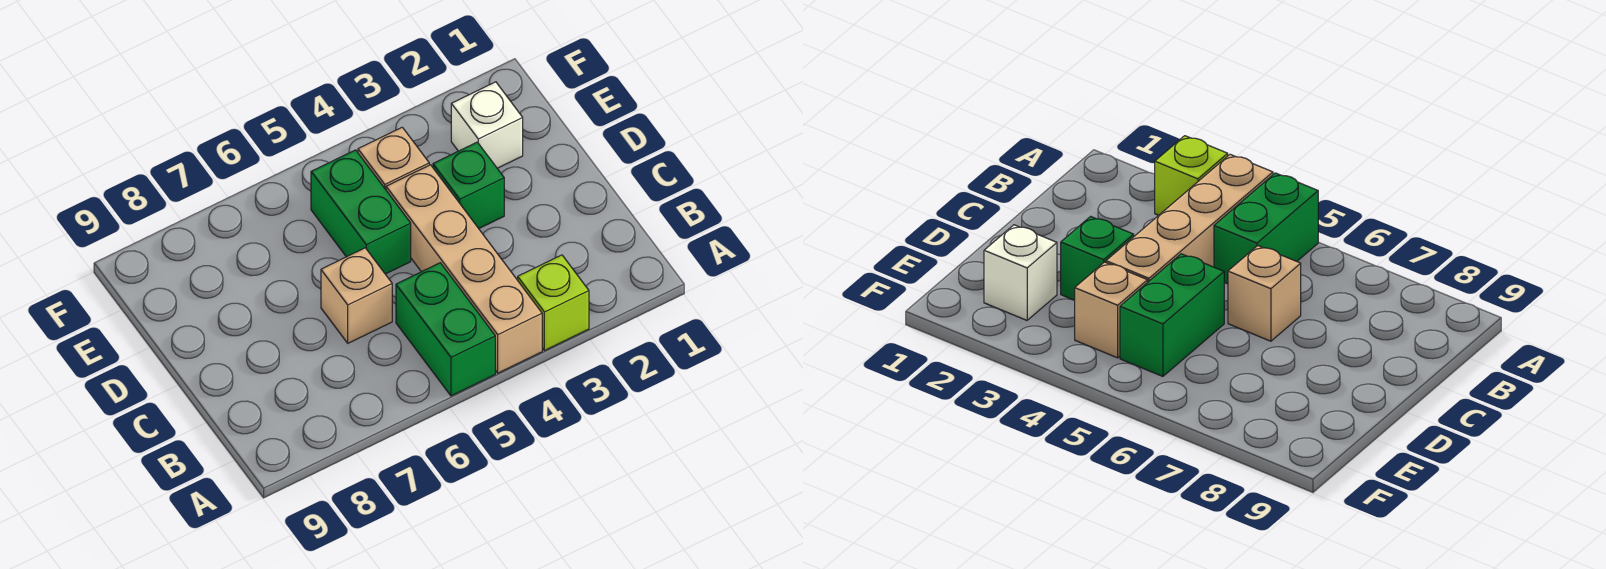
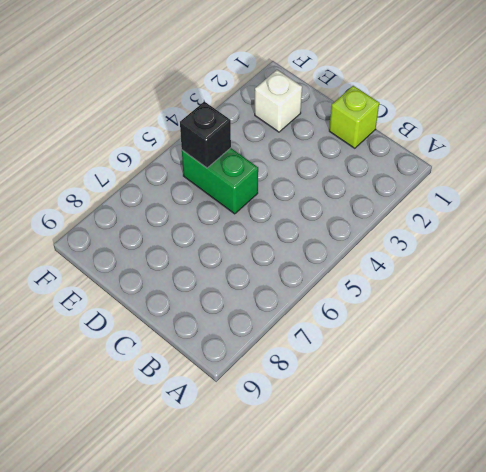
lime brick C1 level 1 -> lime brick A3 level 1
black brick E5 level 2 -> none
none -> tan brick A4:D4 level 1
none -> green brick A5:B5 level 1

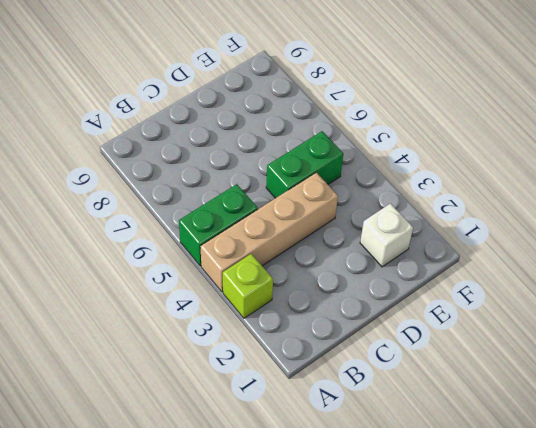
none -> tan brick C6 level 1
none -> green brick D3 level 1

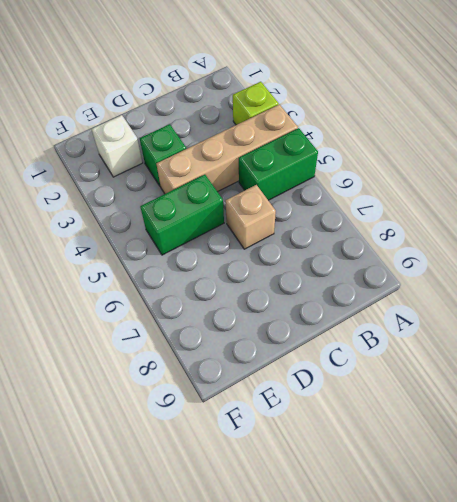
none -> tan brick E4 level 1

